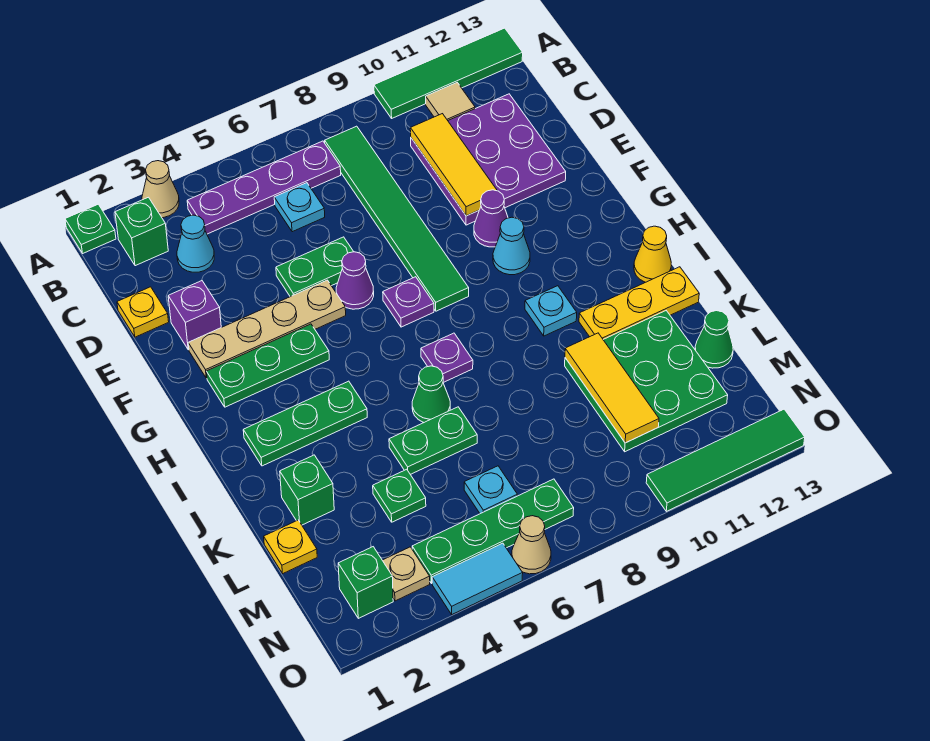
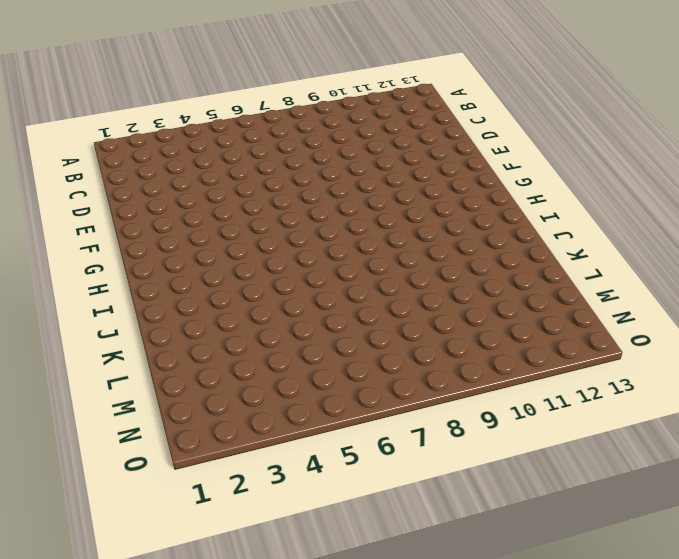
none -> green plate A1 level 1
none -> tan cone A3 level 1
none -> green tile A10:A13 level 1
none -> green brick B2 level 1

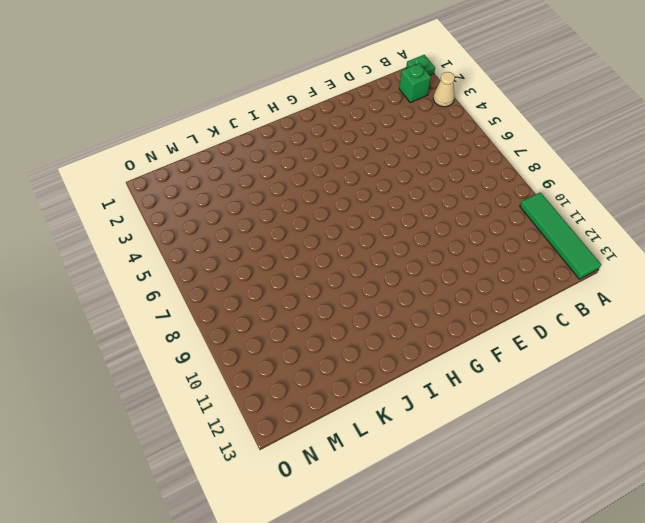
none -> purple plate B4:B7 level 1
none -> green tile B8:G8 level 1
none -> tan tile B11 level 1
none -> cyan cone C3 level 1

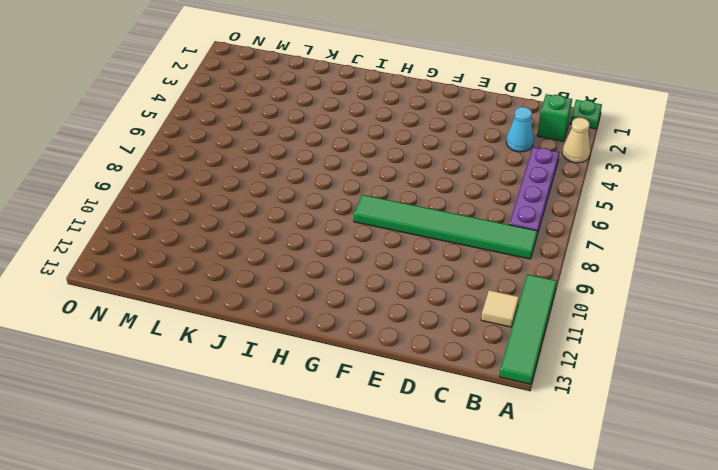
none -> cyan plate C6 level 1
none -> purple plate C10:E12 level 1
none -> yellow plate D1 level 1
none -> purple brick E2 level 1

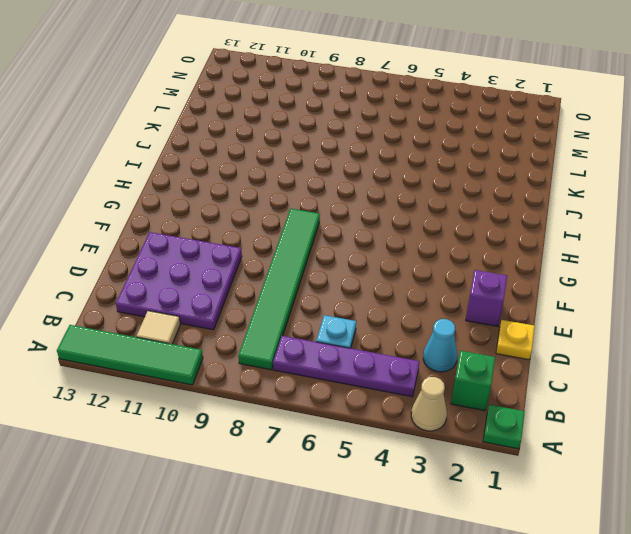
none -> green plate E5:E6 level 1
none -> tan plate F2:F5 level 1
none -> purple cone F6 level 1
none -> purple cone F10 level 1

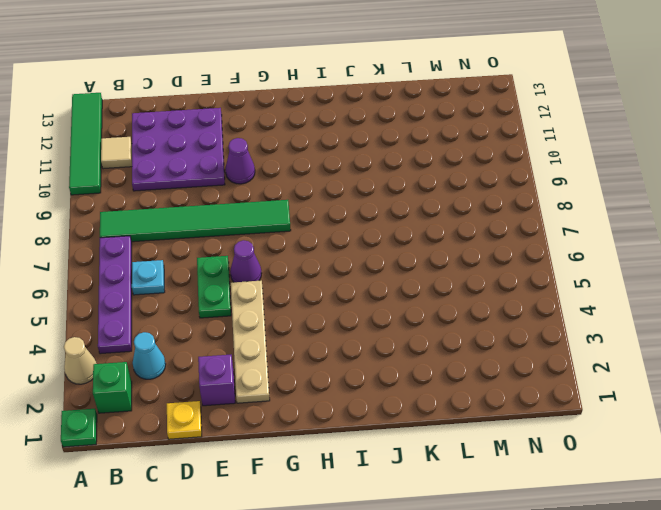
none -> green plate G2:G4 level 1
none -> purple plate G7 level 1
none -> cyan cone G10 level 1
none -> green plate I2:I4 level 1

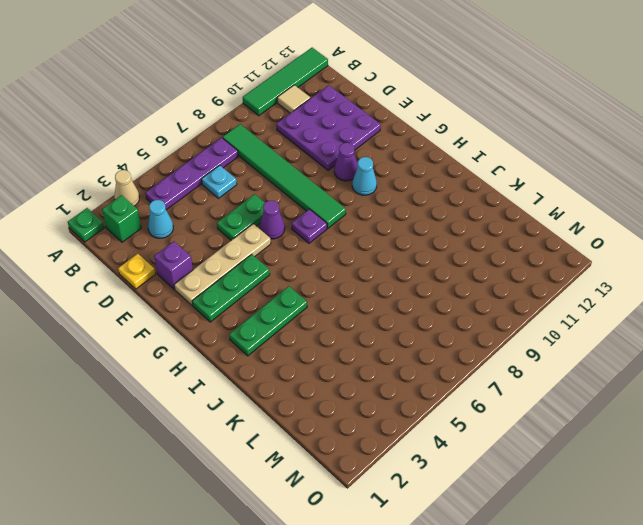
none -> purple plate I7 level 1
none -> cyan plate I10 level 1
none -> yellow cone I13 level 1
none -> green cone J6 level 1

